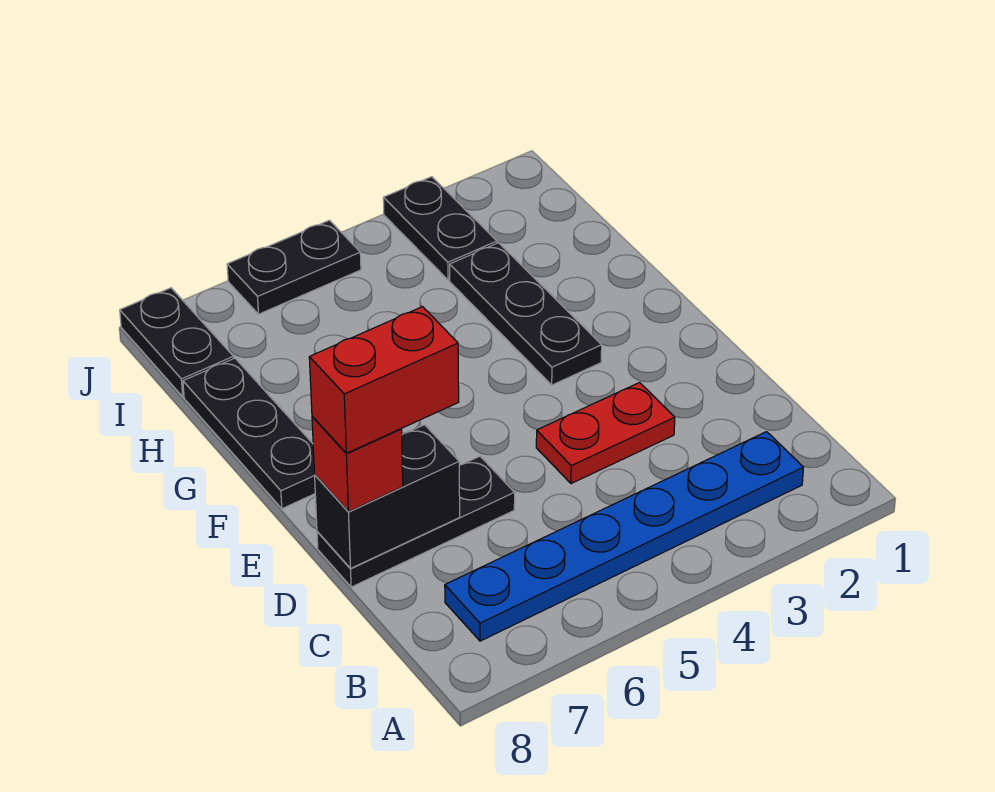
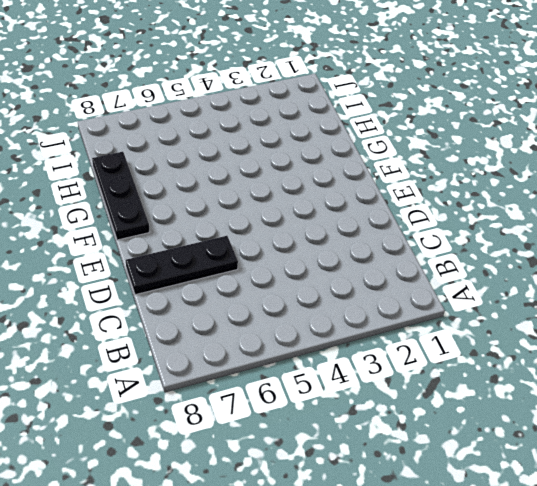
none -> blue plate B2:B7 level 1
none -> red plate D3:D4 level 1

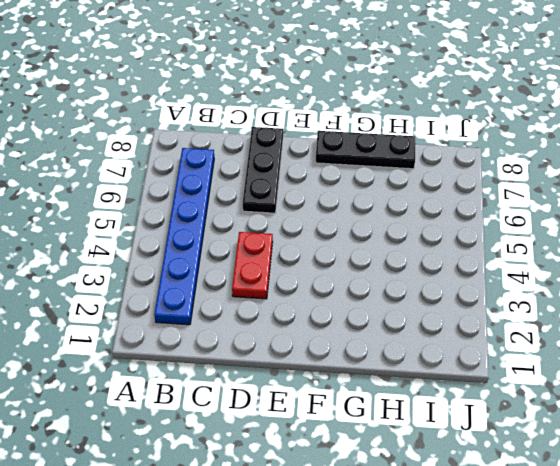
none -> black plate F3:H3 level 1
none -> black plate I3:J3 level 1

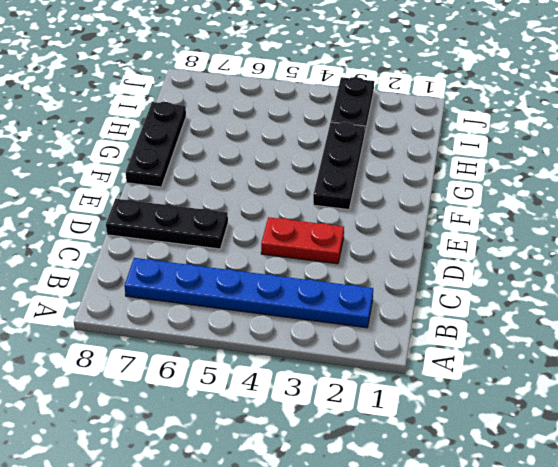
none -> black plate I8:J8 level 1
none -> black plate J5:J6 level 1

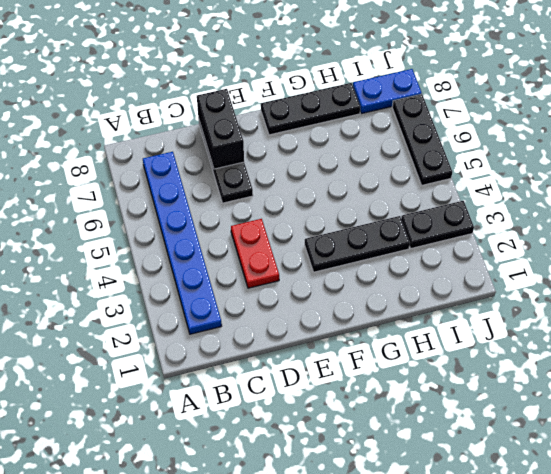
blue plate I8:J8 level 1 -> black plate I8:J8 level 1
black plate J5:J7 level 1 -> black plate J5:J6 level 1
none -> red brick D8 level 3
none -> red brick D7:D8 level 4

